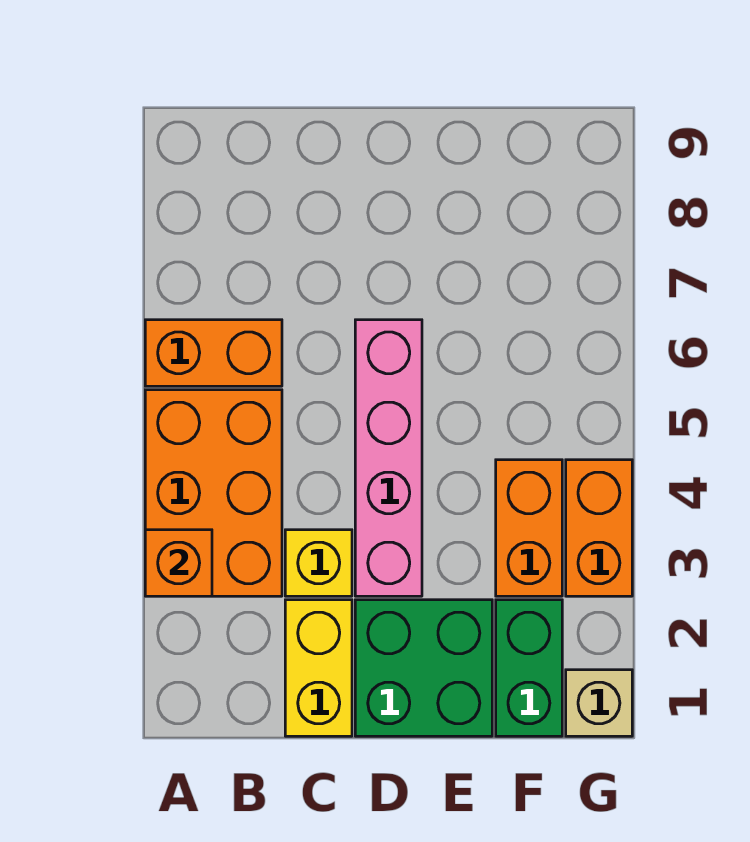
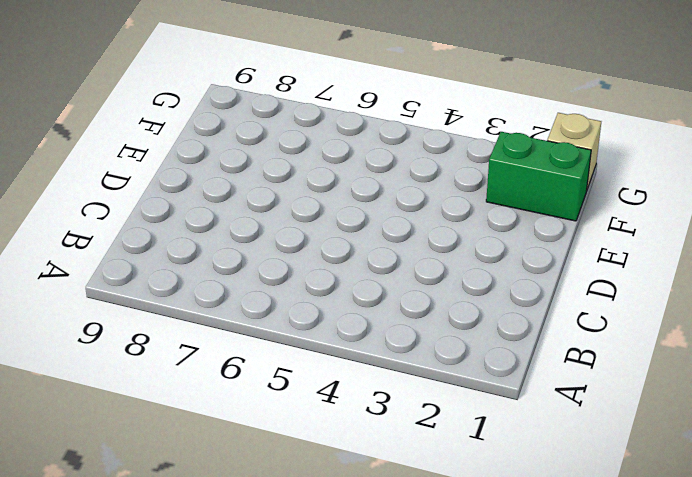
none -> orange brick A3:B5 level 1
none -> orange brick A6:B6 level 1

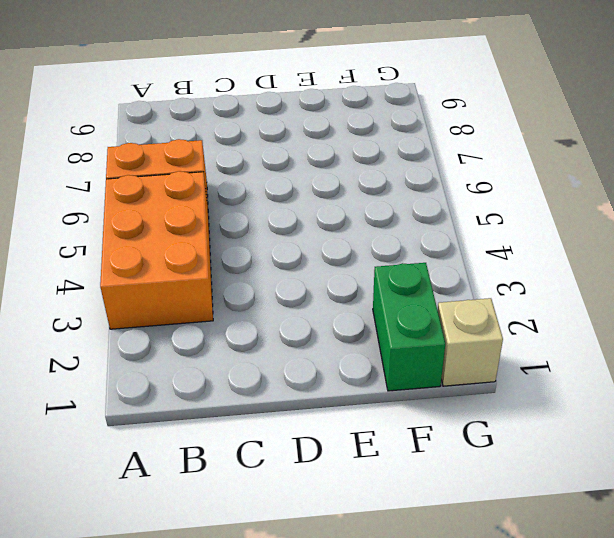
none -> yellow brick C1:C2 level 1
none -> yellow brick C3 level 1

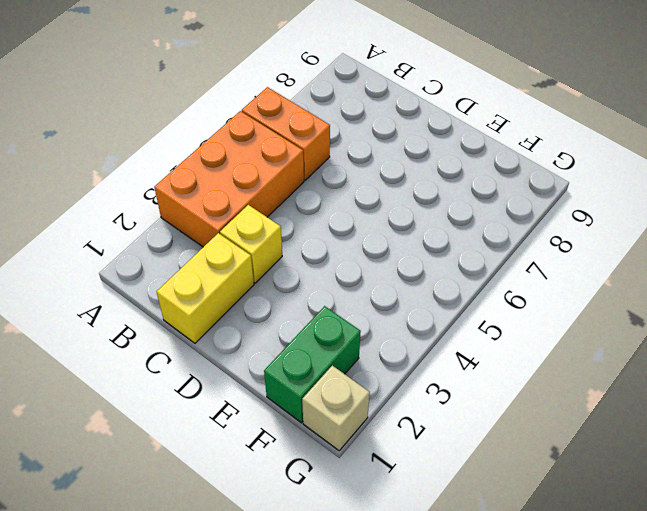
none -> green brick D1:E2 level 1
none -> pink brick D3:D6 level 1

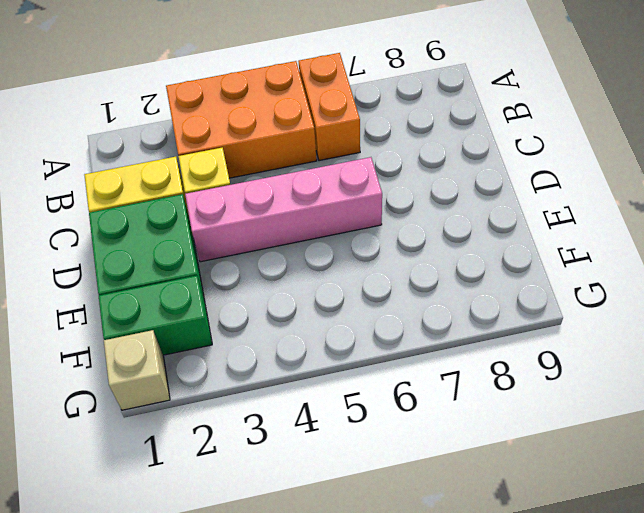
none -> orange brick F3:F4 level 1
none -> orange brick G3:G4 level 1

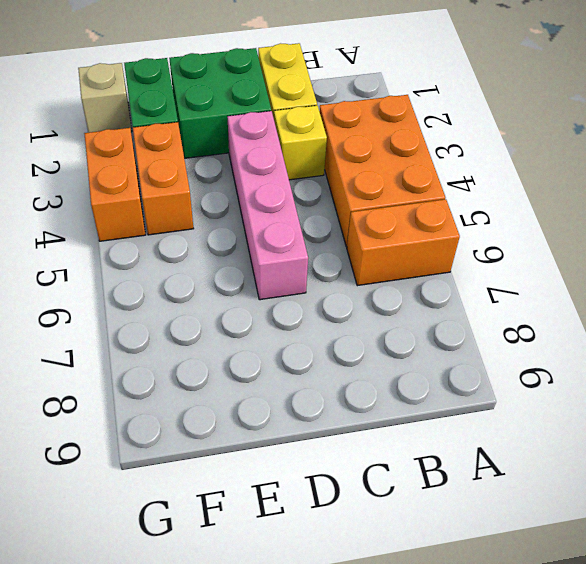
none -> orange brick A3 level 2

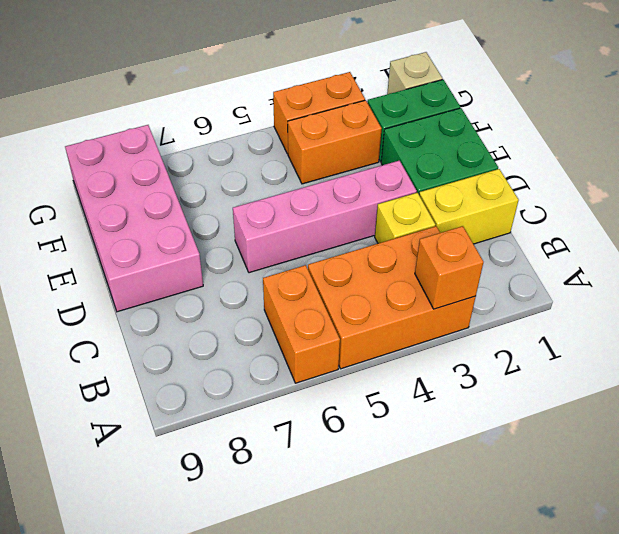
pink brick D8:G9 level 1 -> none

